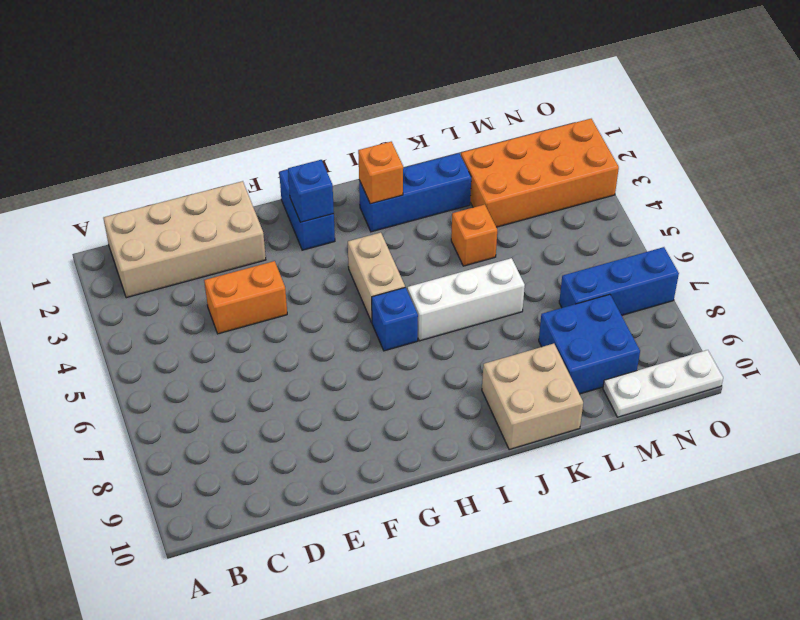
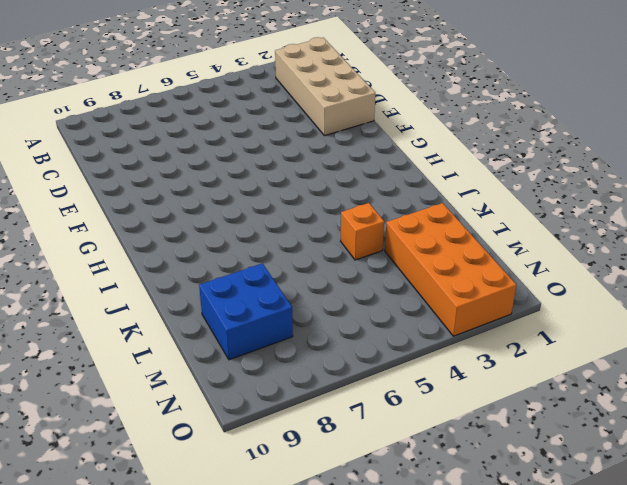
none -> orange brick D4:E4 level 1
none -> blue brick G1:G2 level 1
none -> tan brick H4:H5 level 1

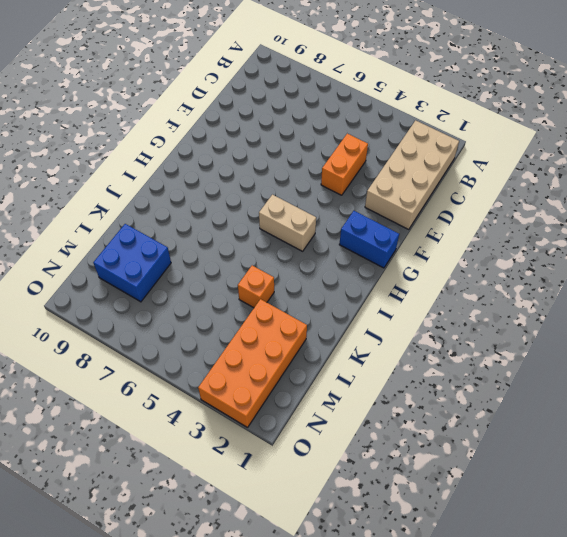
none -> blue brick H6 level 1
none -> blue brick I2:K2 level 1
none -> white brick I6:K6 level 1

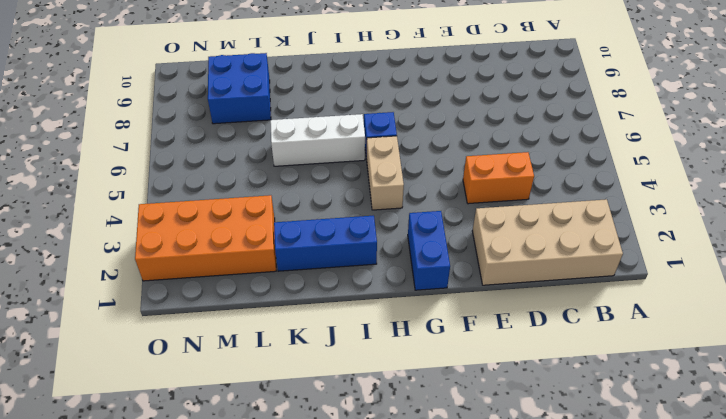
none -> tan brick J9:K10 level 1
none -> orange brick K4 level 1
none -> blue brick M7:O7 level 1

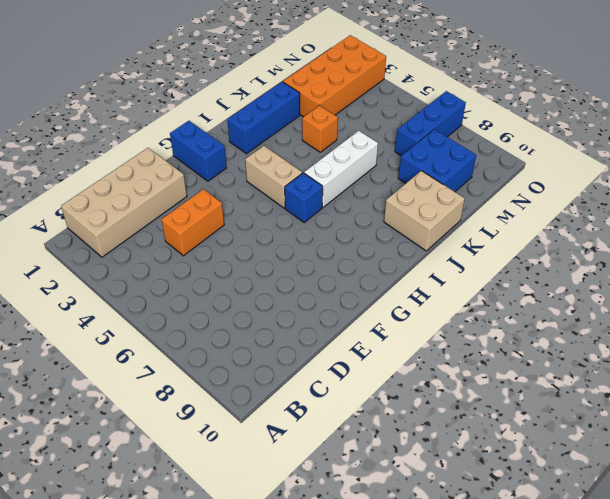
none -> white plate M10:O10 level 1
none -> blue brick G2 level 2
none -> orange brick I2 level 2

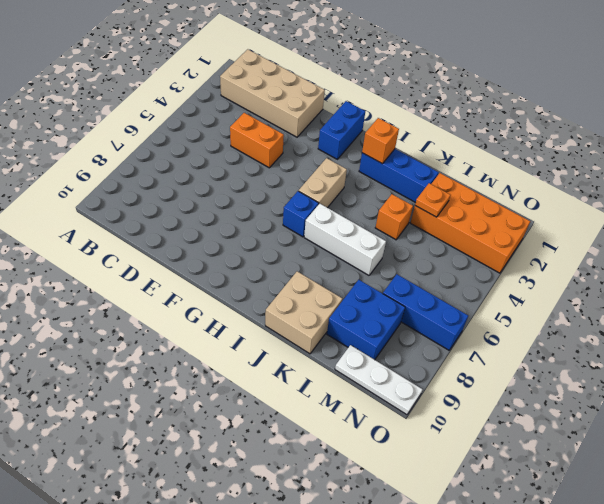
orange plate L3 level 2 -> none
none -> blue brick G2 level 2

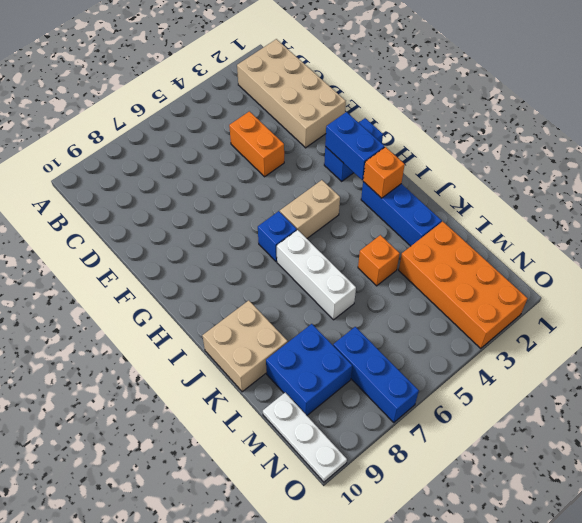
blue brick G2:H2 level 2 -> blue brick G2 level 2

